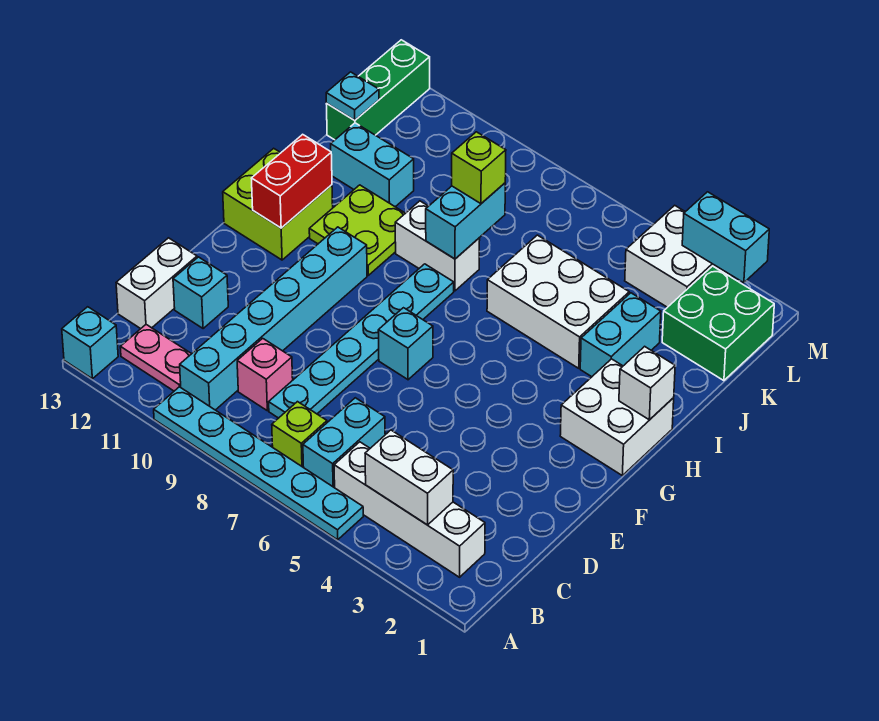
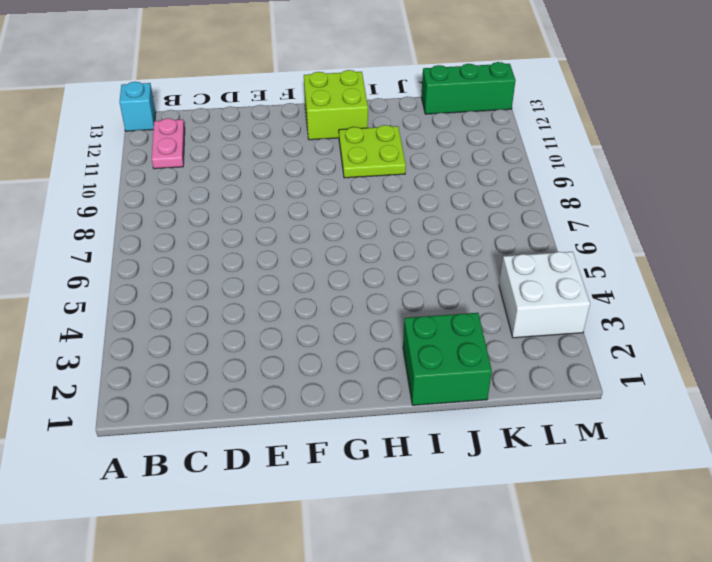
green brick I1:J2 level 1 -> green brick K1:L2 level 1
none -> cyan plate A5:A10 level 1
none -> white brick B2:B5 level 1
none -> cyan brick B6:C6 level 1

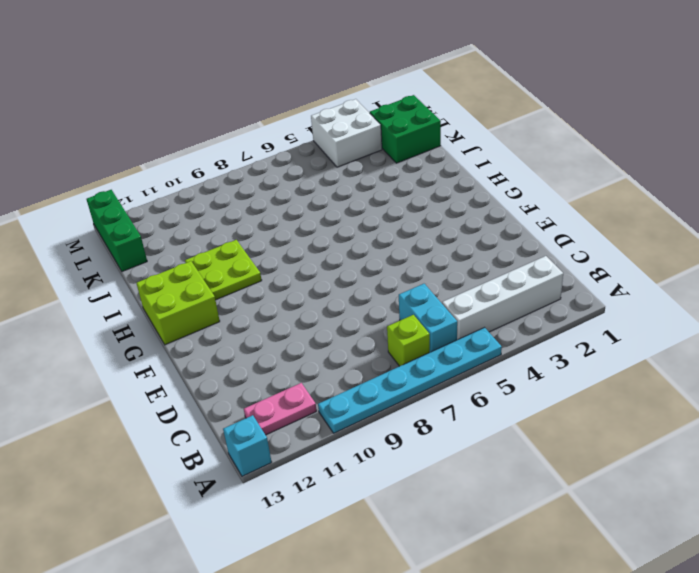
none -> cyan brick B10:G10 level 1
none -> cyan plate C8:H8 level 1
none -> pink brick C9 level 1

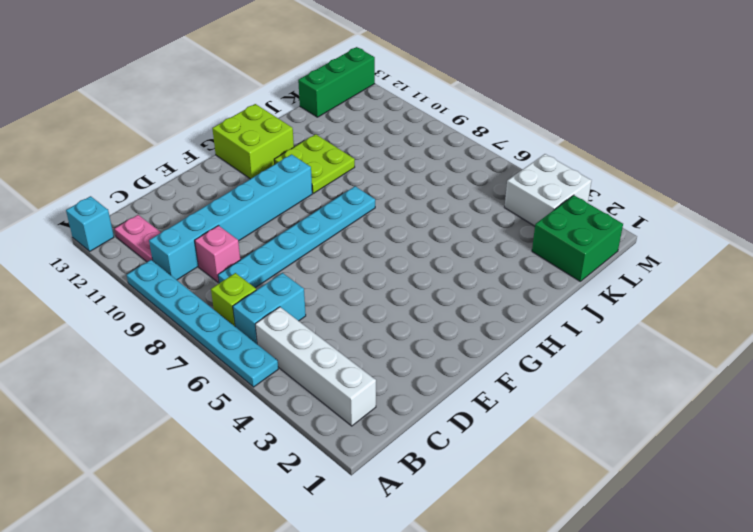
none -> white brick C13:D13 level 1
none -> cyan brick D12 level 1
none -> cyan brick F7 level 1

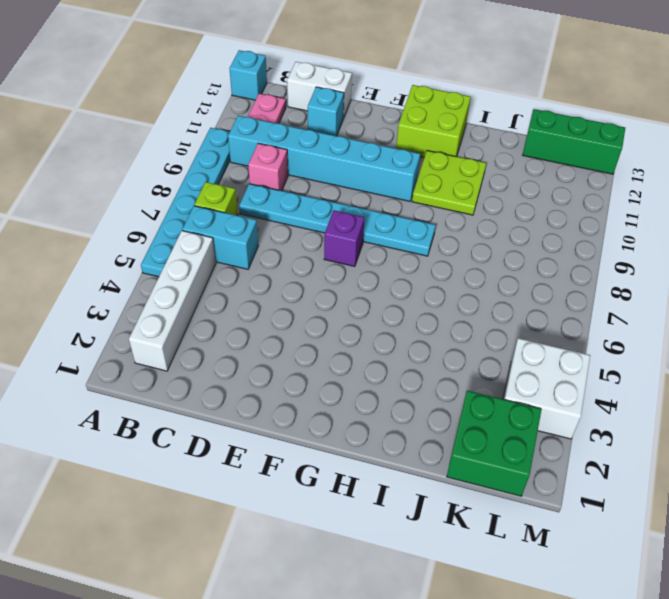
purple brick F7 level 1 -> cyan brick F7 level 1
none -> white brick G1:H2 level 1
none -> cyan brick I3:J3 level 1
none -> white brick I4:J6 level 1

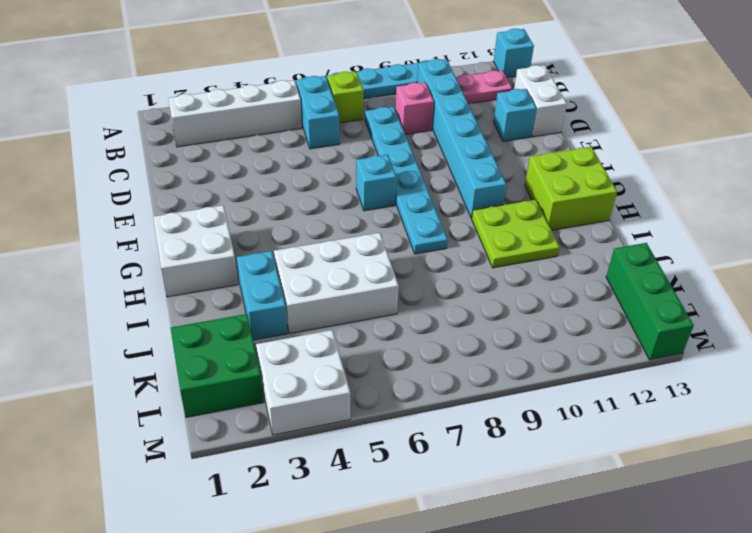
none -> white brick I8:I9 level 1
none -> cyan brick J11:J12 level 1
none -> white brick B3:B4 level 2

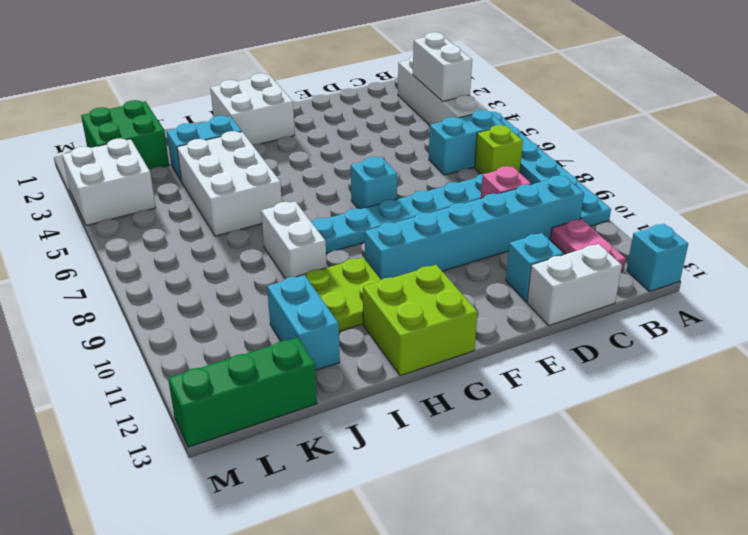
none -> red brick G12:H12 level 2
none -> white brick H1 level 2
none -> cyan brick I8:J8 level 2

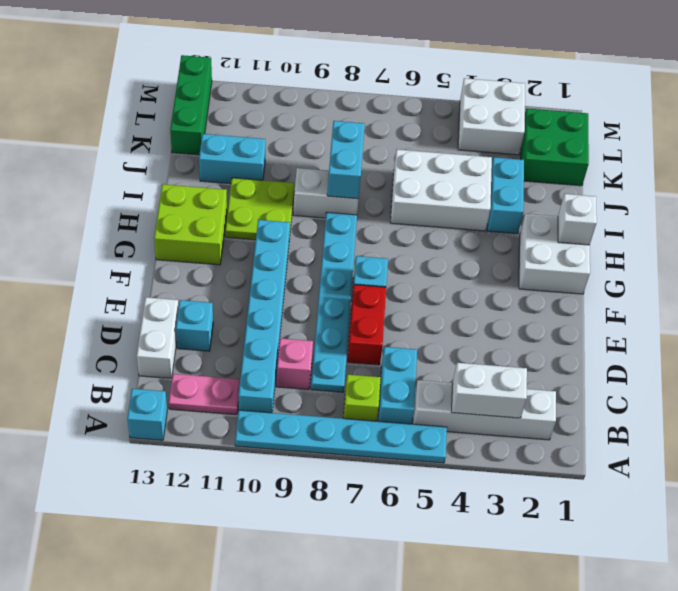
red brick D7:E7 level 1 -> red brick G12:H12 level 2
none -> cyan plate K13 level 2
none -> cyan brick M2:M3 level 2
none -> lime brick J8 level 3

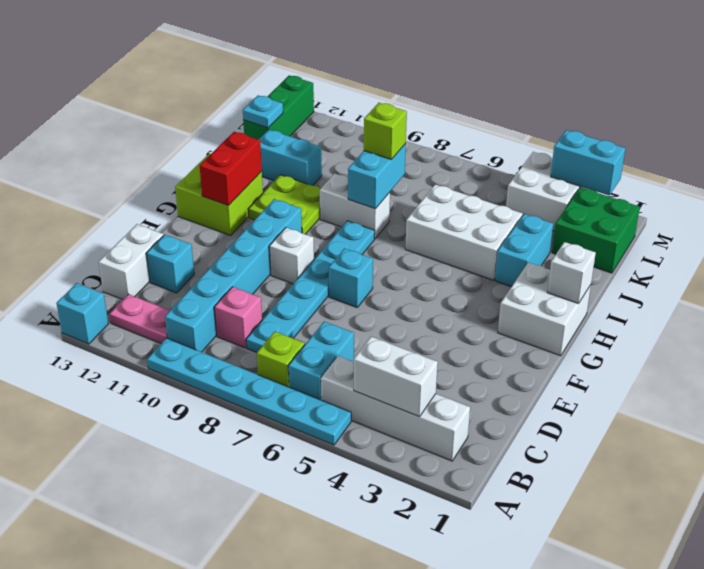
white brick F9 level 1 -> none

